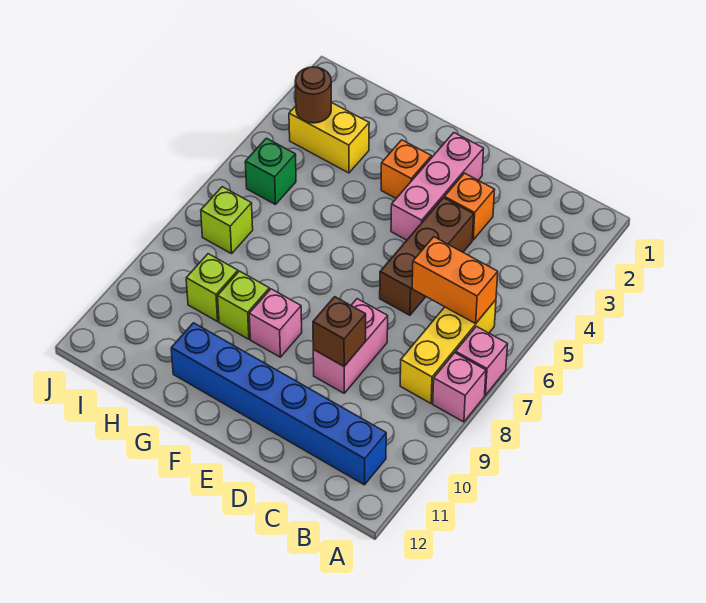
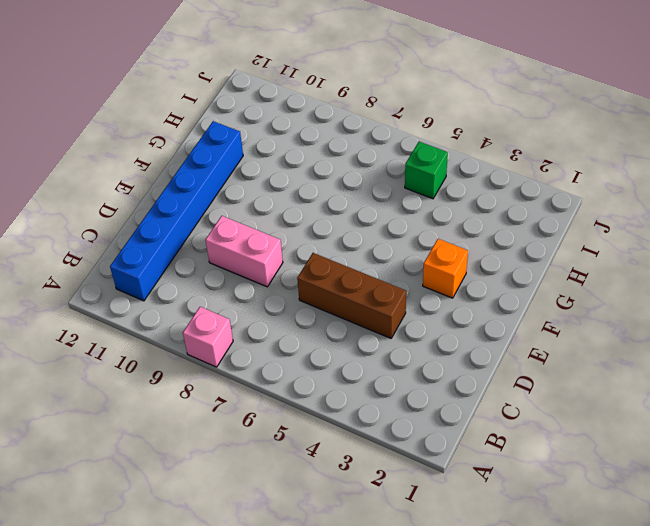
none -> pink brick A7 level 1
none -> yellow brick B6:B8 level 1
none -> orange brick D3 level 1

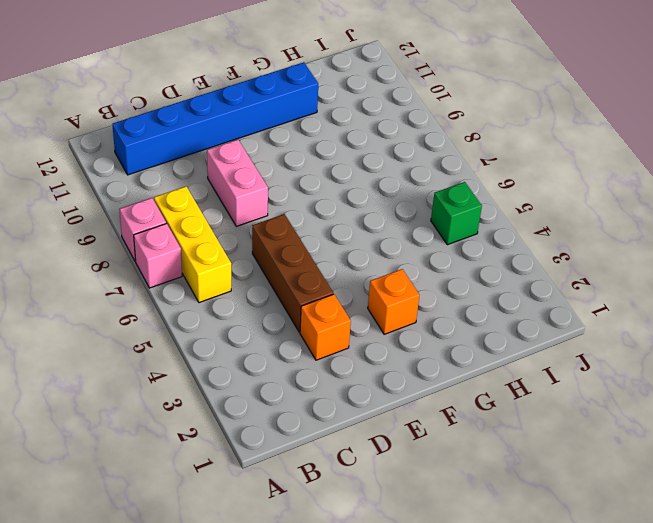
none -> pink brick E2:E4 level 1
none -> pink brick F9 level 1
none -> lime brick G9 level 1

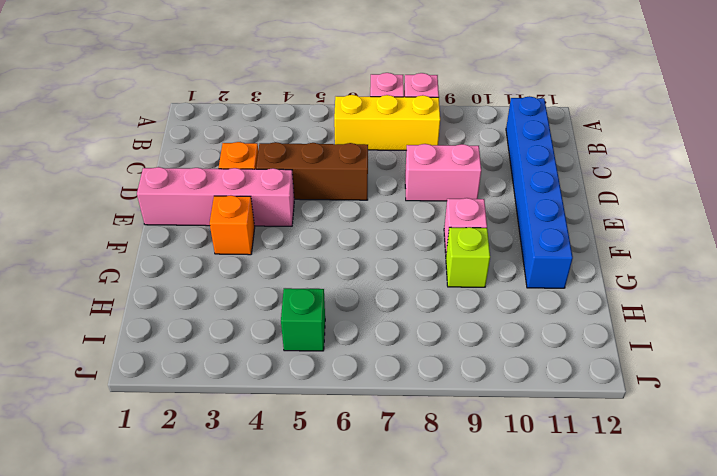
pink brick E1:E4 level 1 -> pink brick E2:E4 level 1
none -> yellow brick H3:I3 level 1
none -> lime brick H9 level 1
none -> lime brick I7 level 1

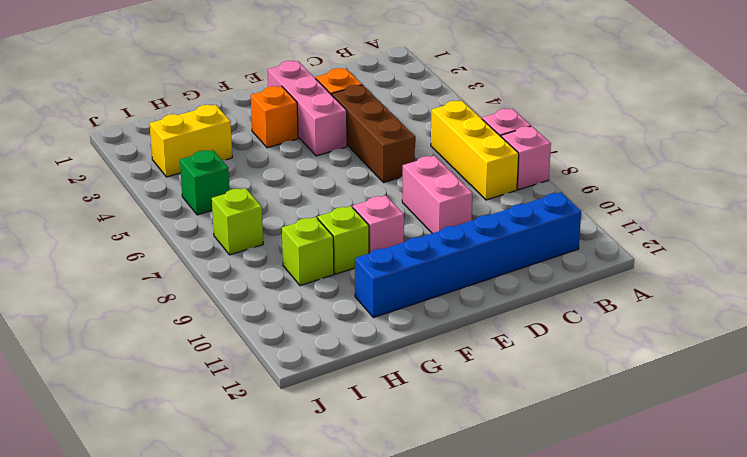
none -> orange brick B6:C6 level 2
none -> brown brick D9 level 2
none -> brown round brick I3 level 2

